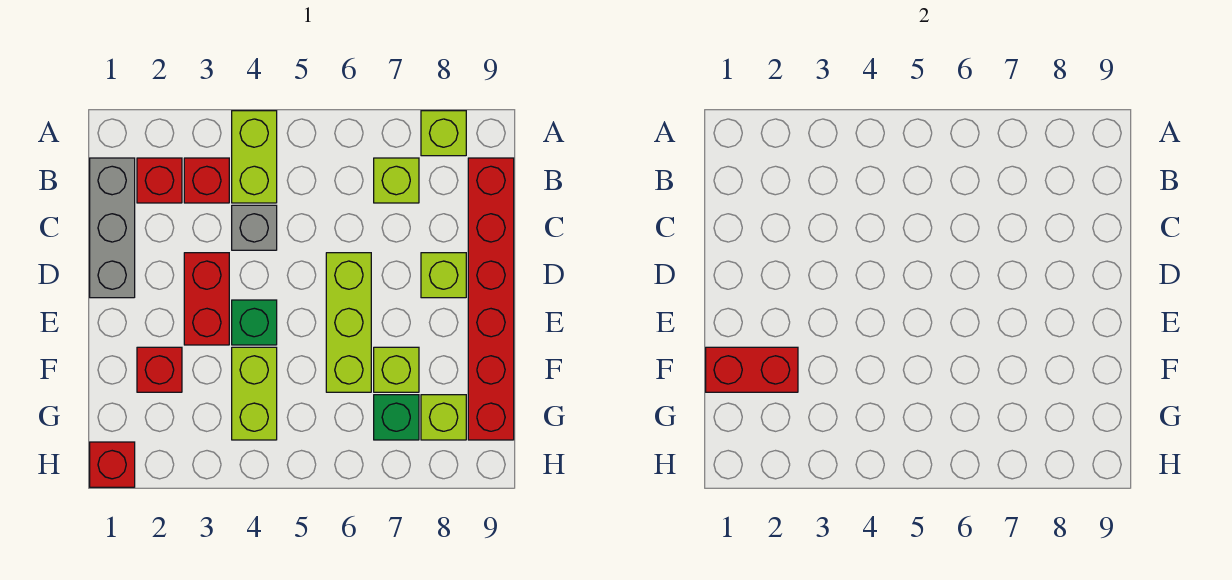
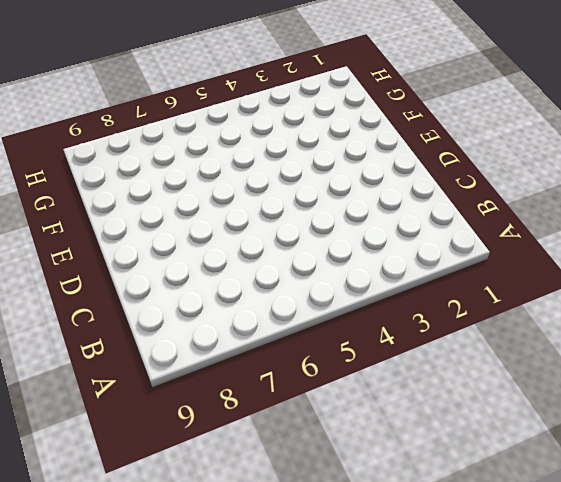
none -> lime brick A4:B4 level 1
none -> lime brick A8 level 1
none -> grey brick B1:D1 level 1

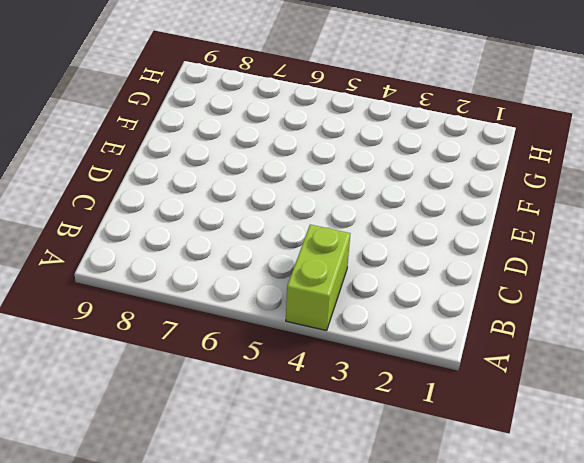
none -> lime brick A8 level 1
none -> grey brick B1:D1 level 1
none -> red brick B2 level 1

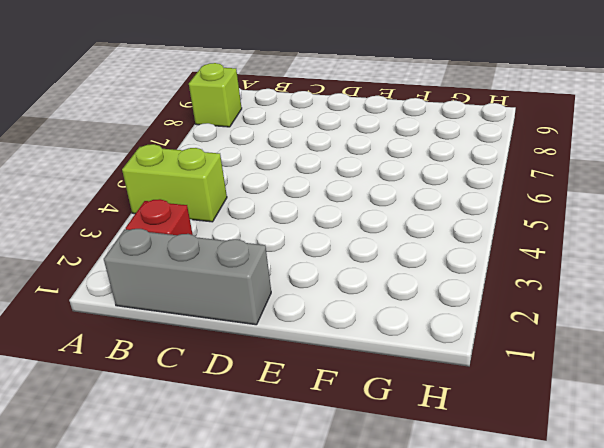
none -> red brick B3 level 1
none -> lime brick B7 level 1
none -> red brick B9:G9 level 1

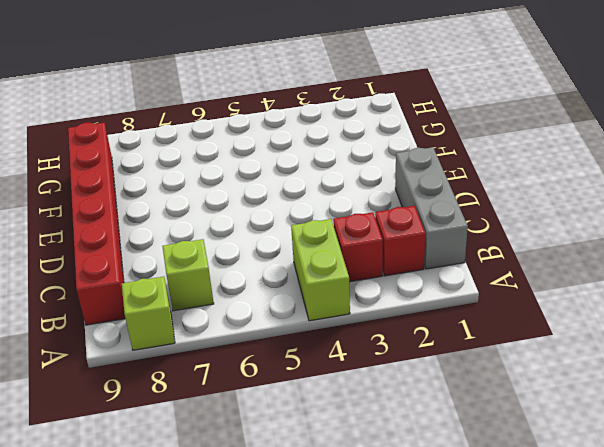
none -> grey brick C4 level 1
none -> red brick D3:E3 level 1
none -> lime brick D6:F6 level 1

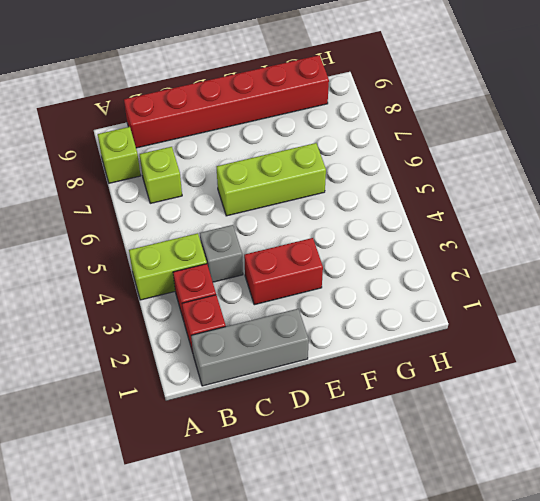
none -> lime brick D8 level 1
none -> green brick E4 level 1
none -> red brick F2 level 1

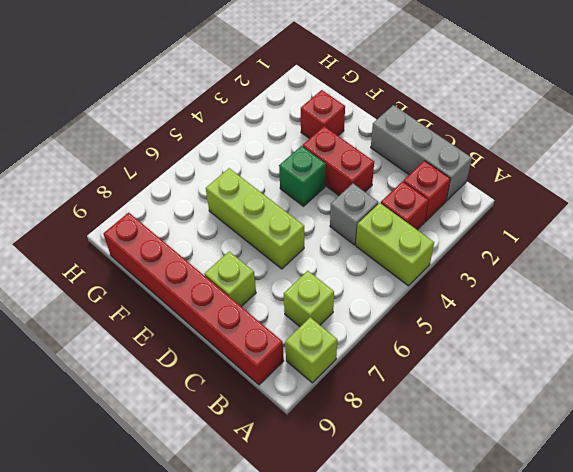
none -> lime brick F4:G4 level 1
none -> lime brick F7 level 1
none -> green brick G7 level 1

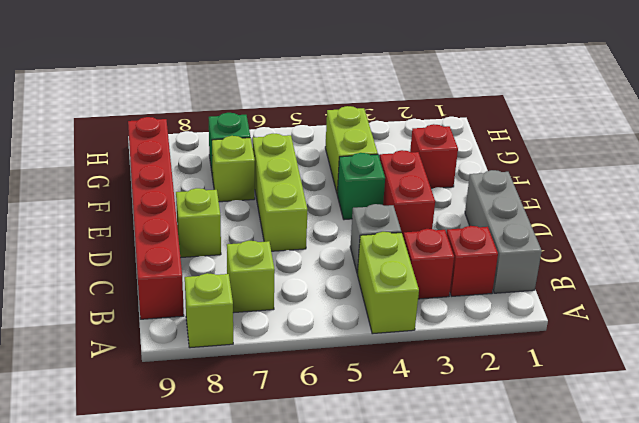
none -> lime brick G8 level 1
none -> red brick H1 level 1
none -> red brick F1:F2 level 2

